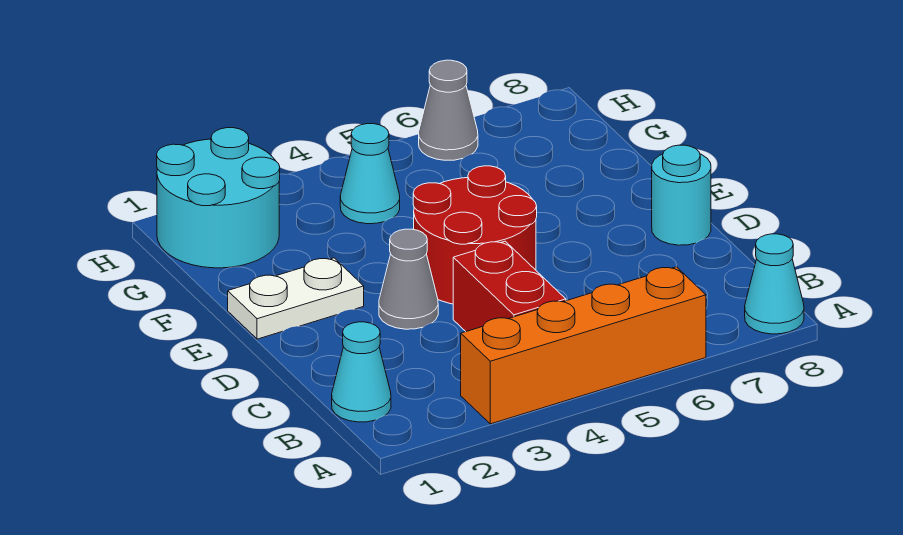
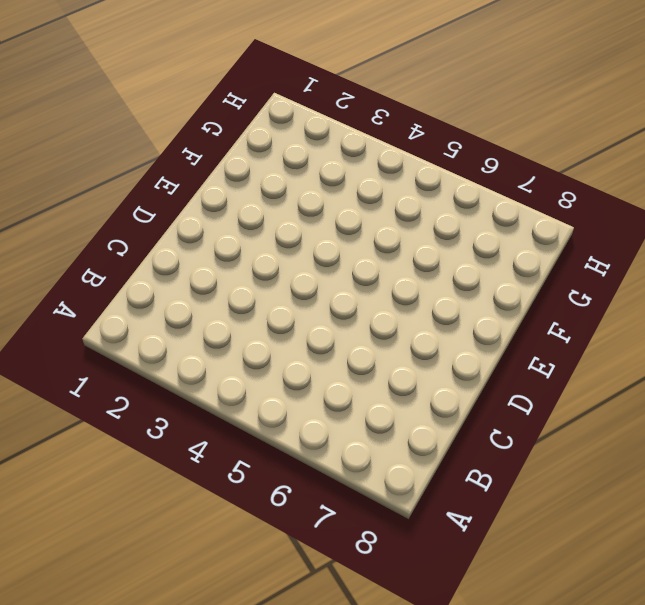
none -> orange brick A3:A6 level 1
none -> cyan cone A8 level 1

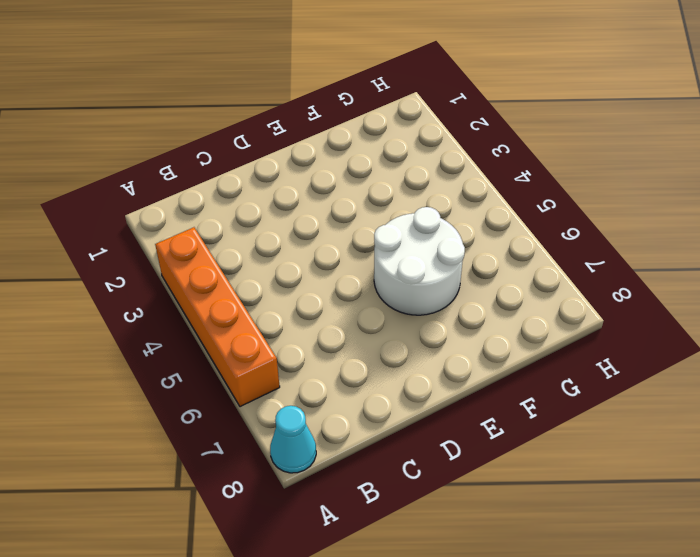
white round brick E5:F6 level 1 -> red round brick D4:E5 level 1
none -> cyan cone B1 level 1
none -> red brick B4:C4 level 1

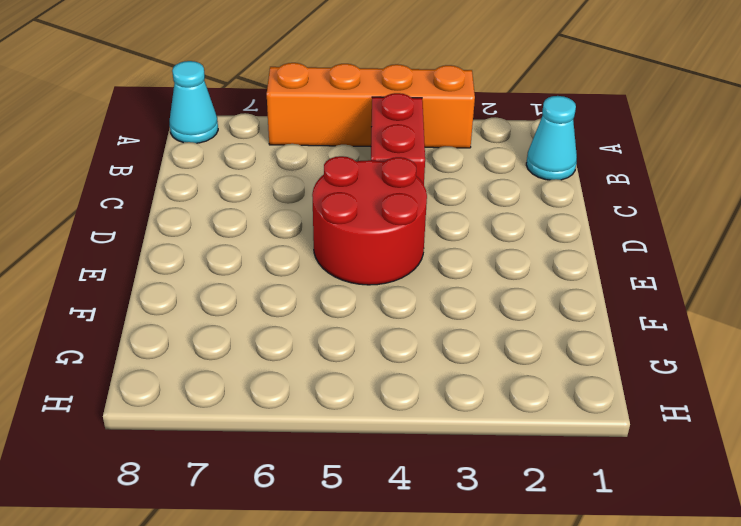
none -> grey cone D3 level 1
none -> cyan round brick D8 level 1

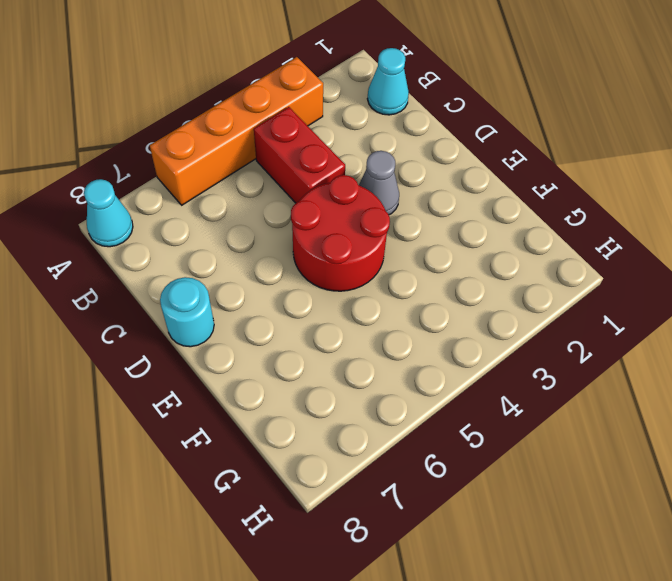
none -> white plate E1:E2 level 1
none -> cyan round brick G1:H2 level 1

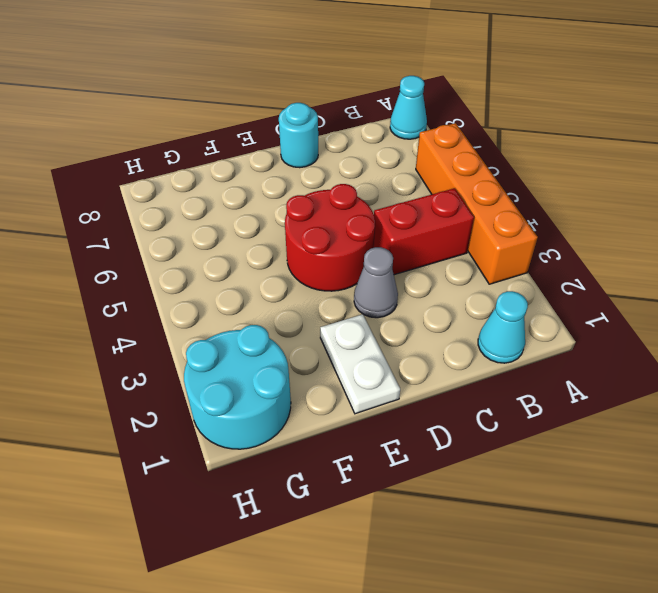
none -> cyan cone G4 level 1
none -> grey cone H6 level 1

